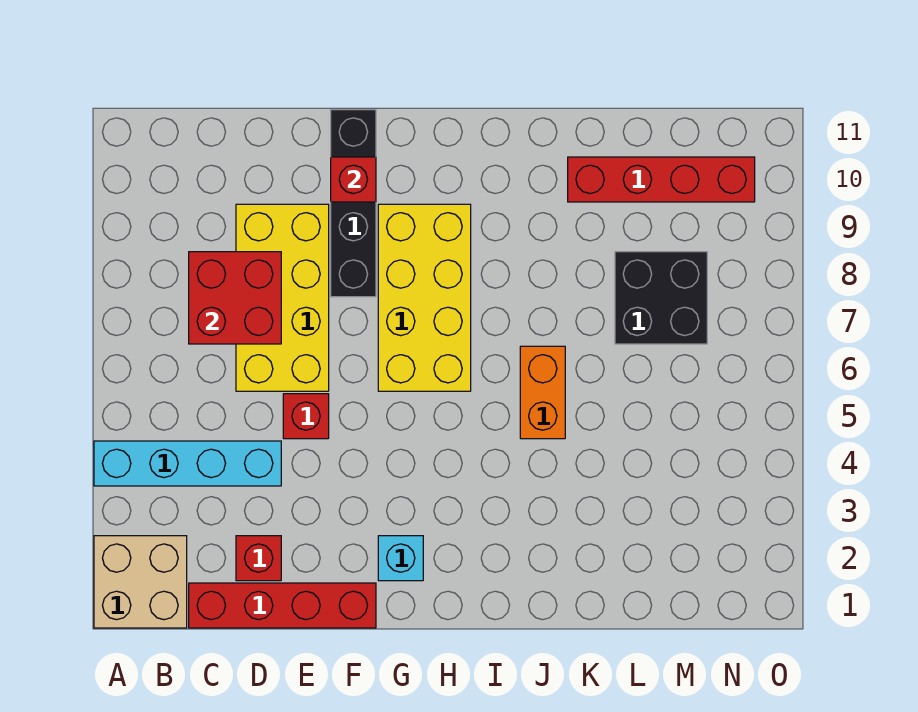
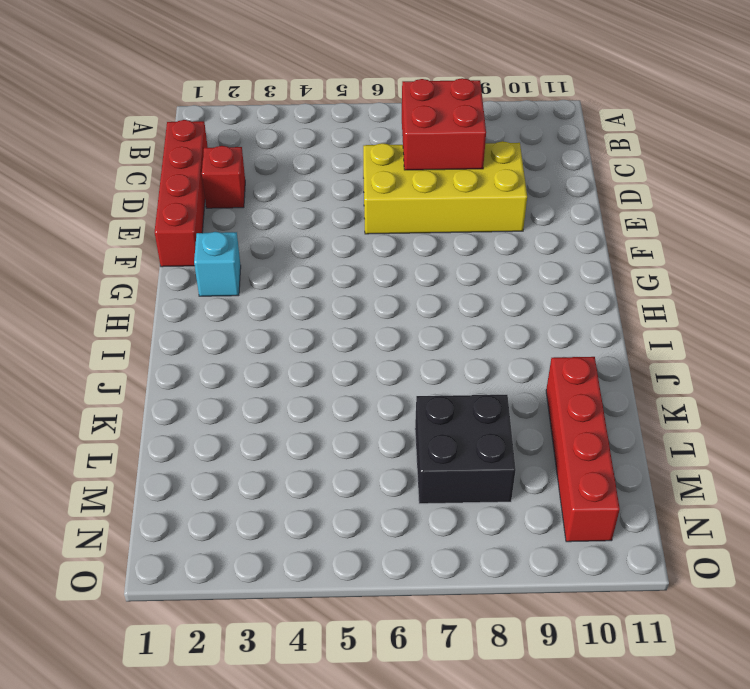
none -> tan brick A1:B2 level 1
none -> cyan brick A4:D4 level 1
none -> red brick E5 level 1

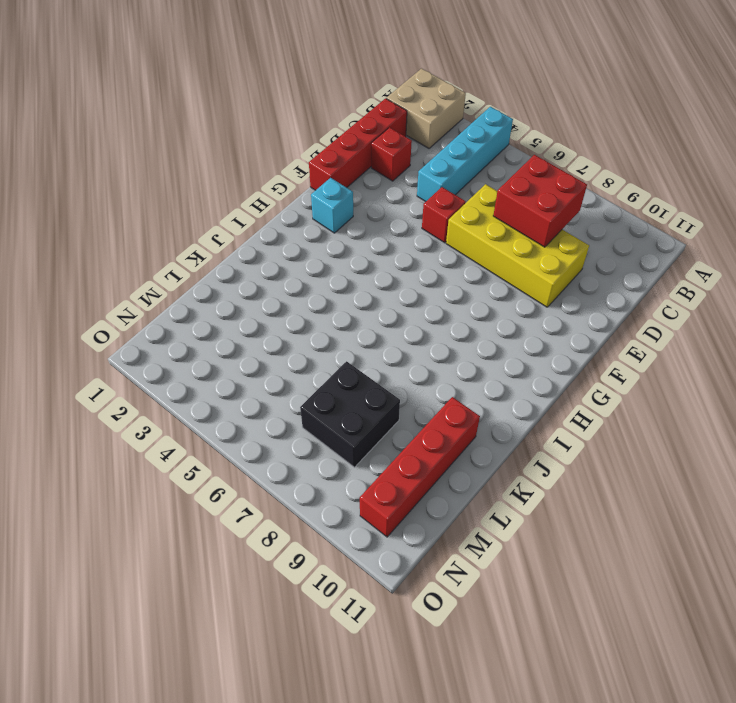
none -> black brick F8:F11 level 1
none -> yellow brick G6:H9 level 1
none -> orange brick J5:J6 level 1

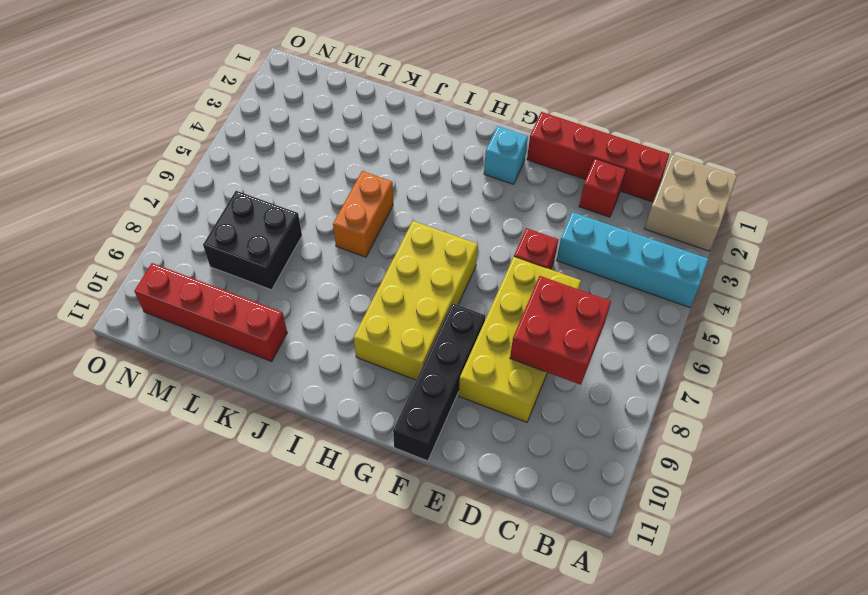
none -> red brick F10 level 2

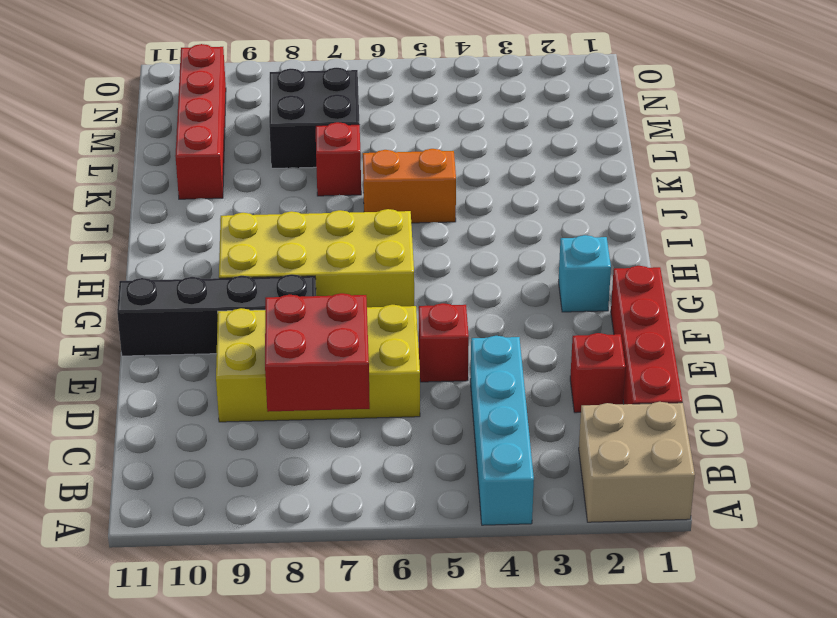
red brick K7 level 1 -> red brick F10 level 2

